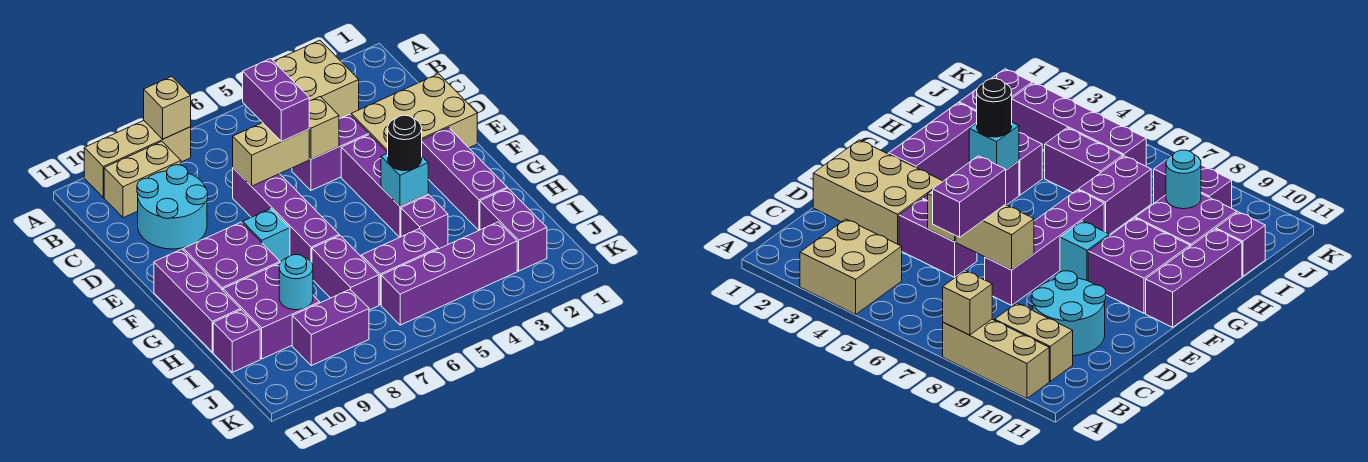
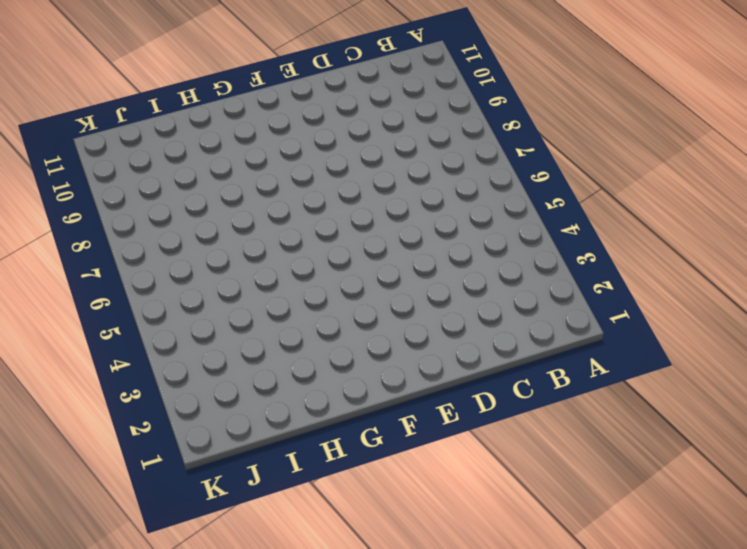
none -> tan brick A3:B4 level 1
none -> tan brick A8:A10 level 1
none -> tan brick B9:B10 level 1

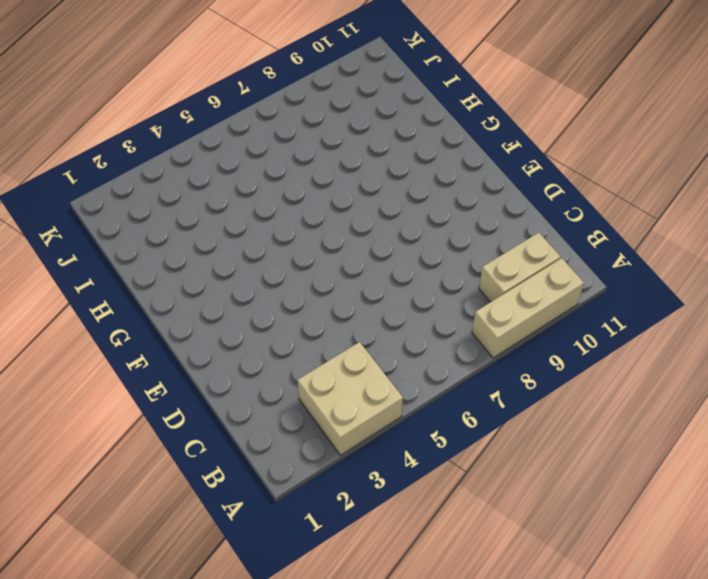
none -> cyan round brick C9:D10 level 1
none -> tan brick D1:E3 level 1
none -> purple brick D4:D5 level 1

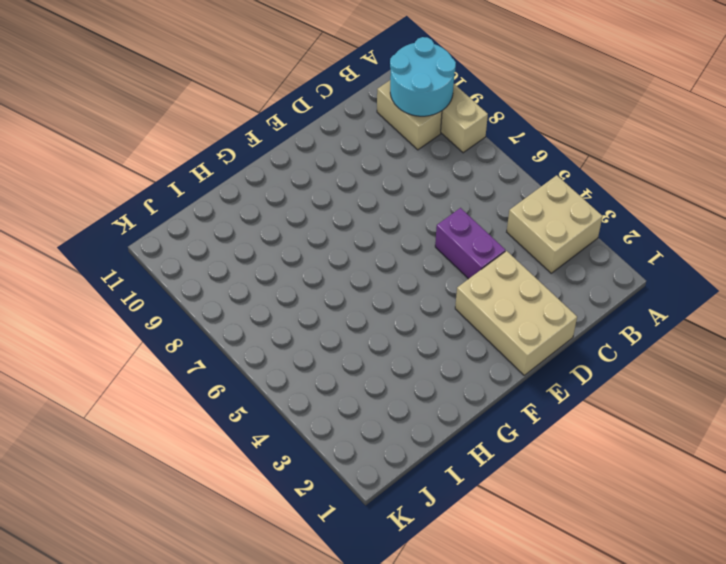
cyan round brick A9:B10 level 2 -> cyan round brick C9:D10 level 1
none -> purple brick D7:G7 level 1
none -> purple brick E4:G4 level 1
none -> purple brick F2:H2 level 1

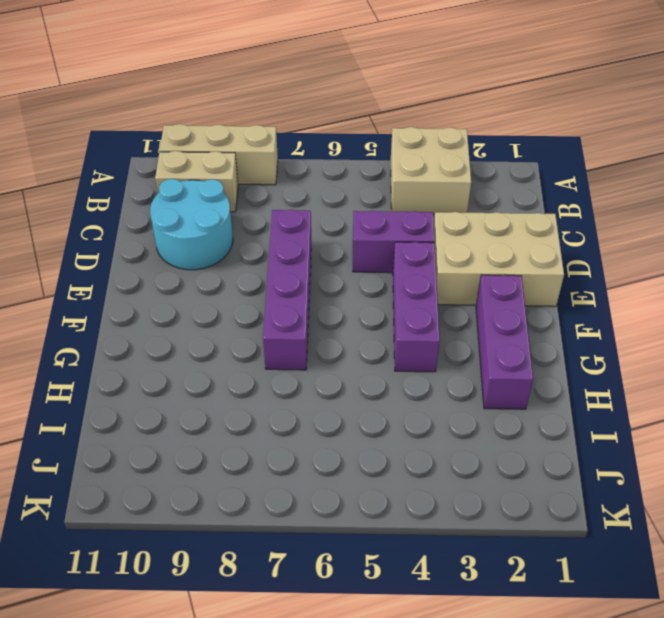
none -> cyan brick F8 level 1
none -> purple brick F9:G10 level 1
none -> purple brick F11:H11 level 1

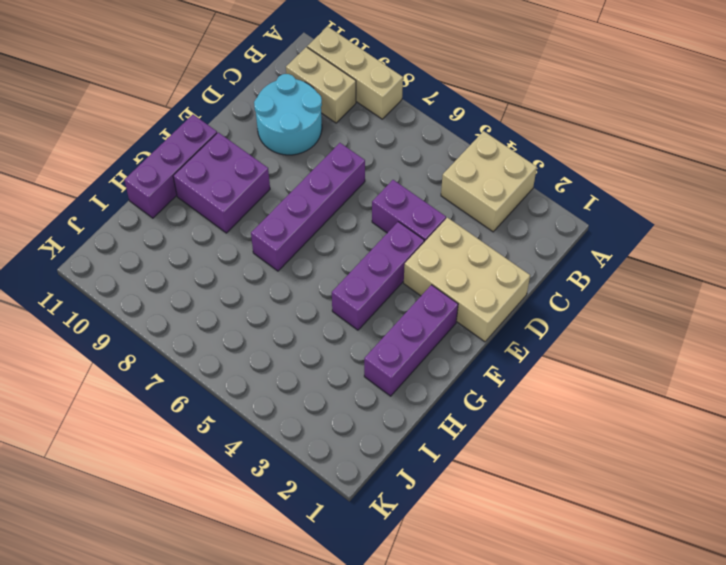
none -> cyan brick F8 level 1
none -> purple brick H4 level 1
none -> purple brick H7:I7 level 1

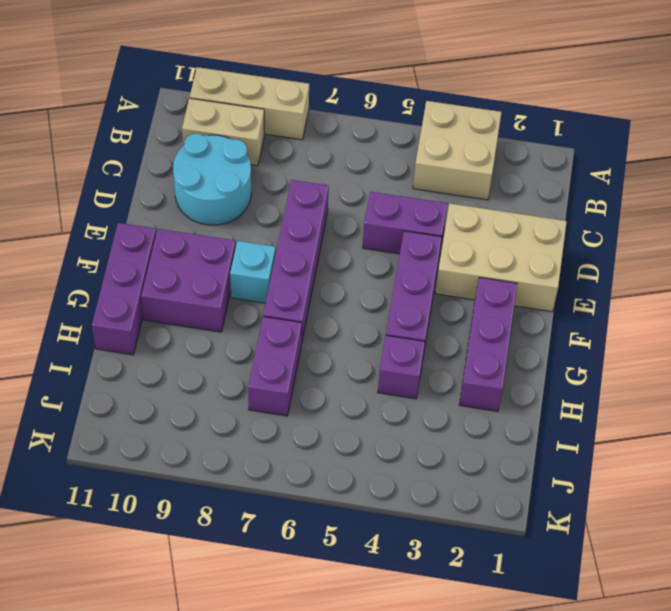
none -> purple brick H9:I10 level 1
none -> purple brick I2:J2 level 1
none -> purple brick I5:I6 level 1

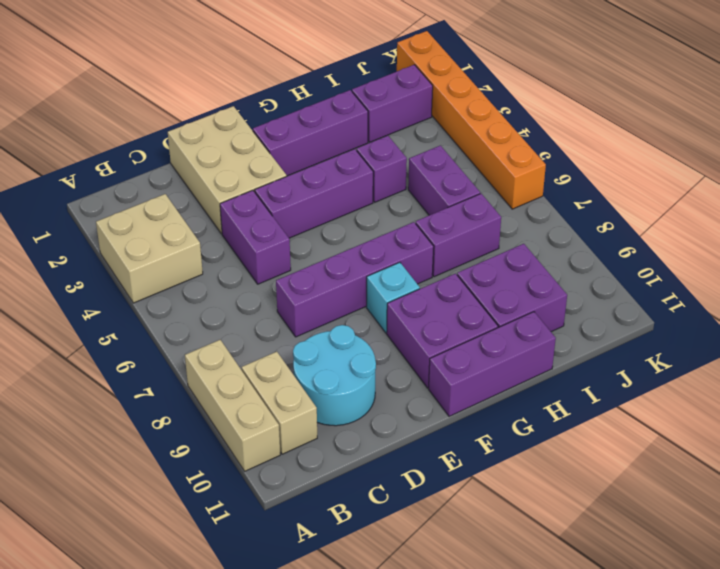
orange brick K1:K6 level 1 -> none
none -> purple brick I11 level 1
none -> purple brick J3:J6 level 1
none -> purple brick J8:J9 level 1

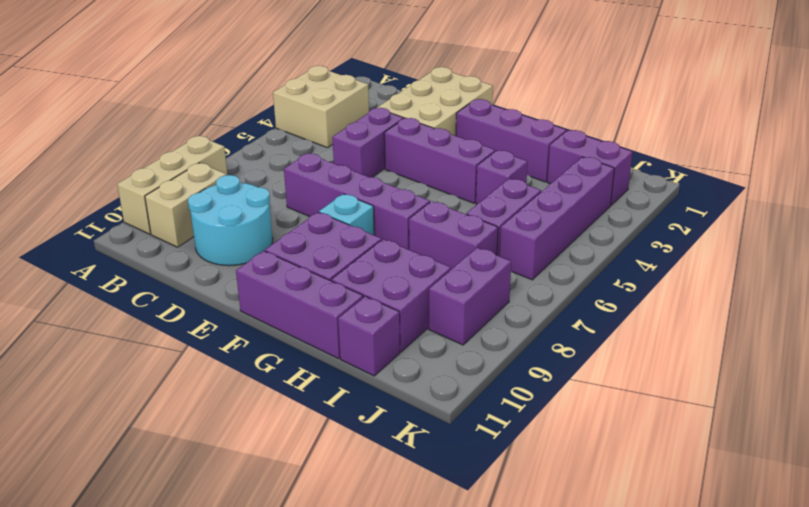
none -> tan brick A8 level 2
none -> tan brick D5 level 2
none -> tan brick D6:D7 level 2

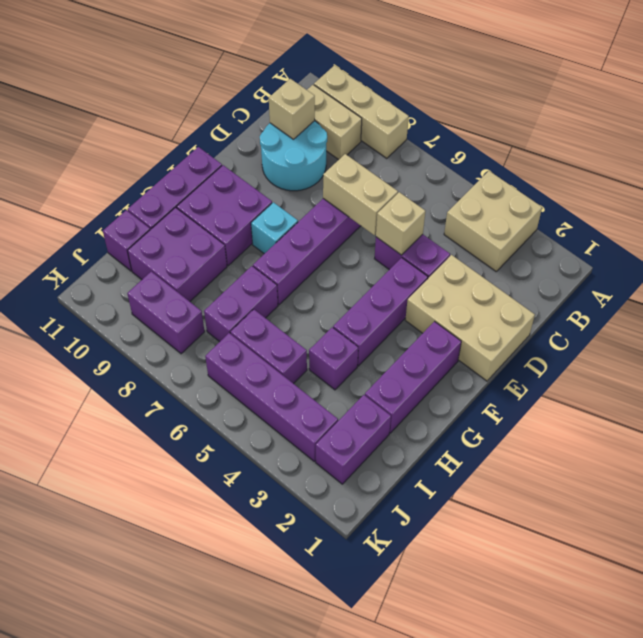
tan brick C10 level 2 -> tan brick A8 level 2
none -> cyan brick G4 level 2
none -> cyan round brick I9 level 2
none -> purple brick C6:D6 level 3

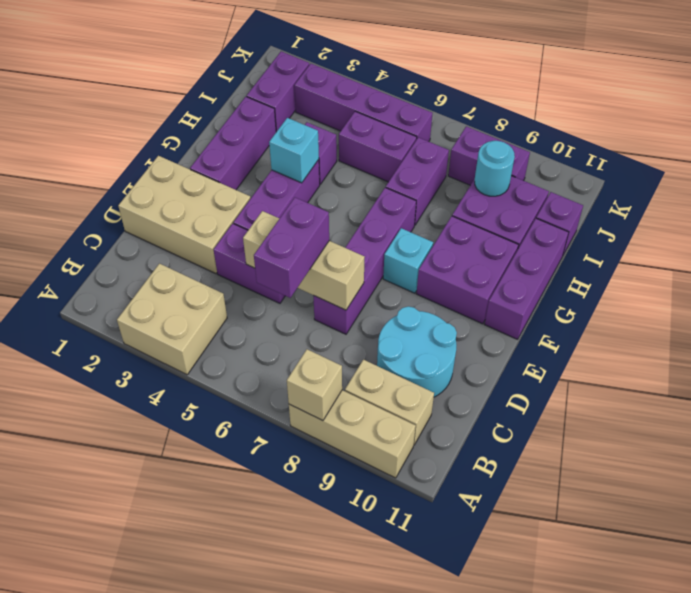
none -> black round brick G4 level 3

